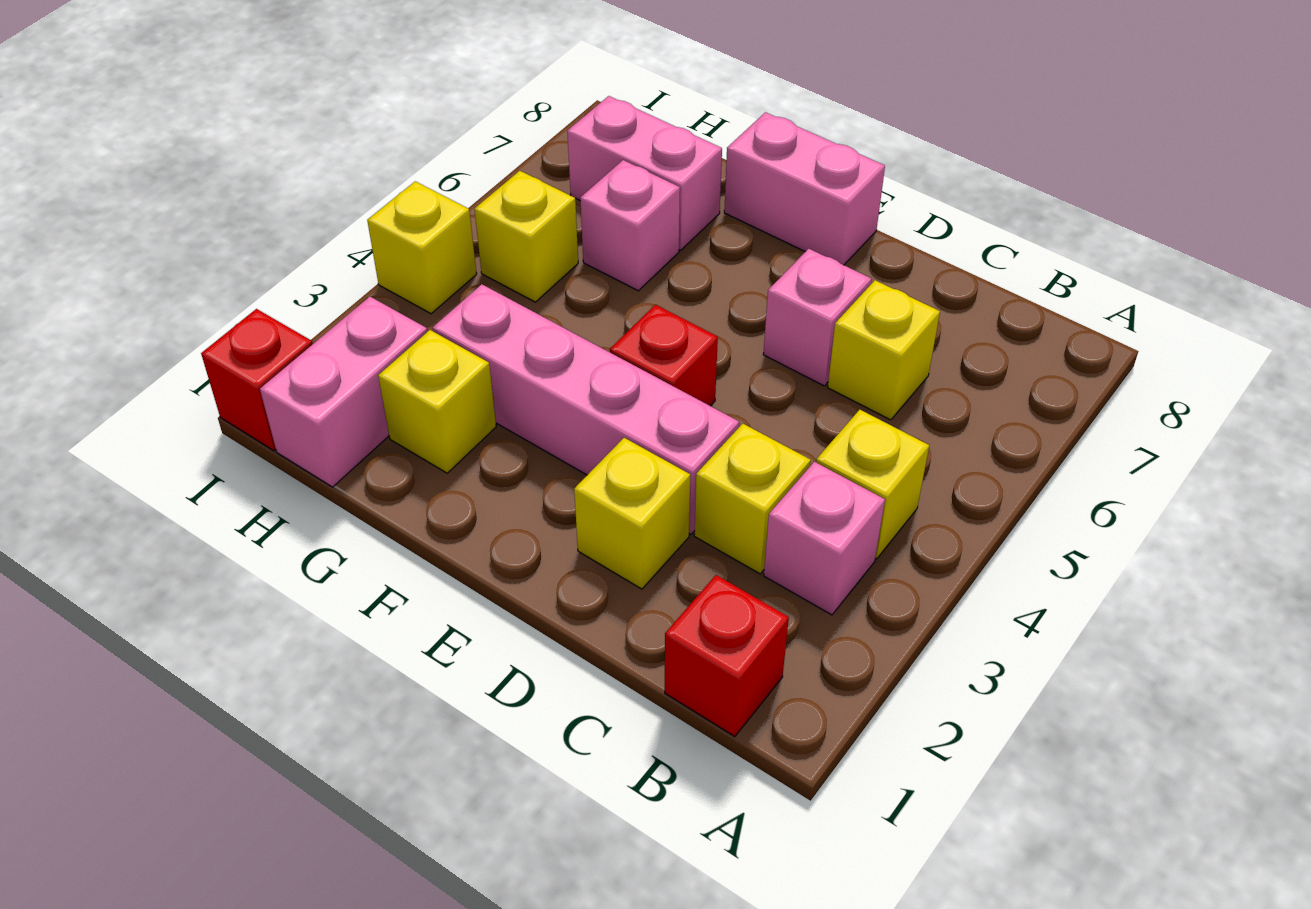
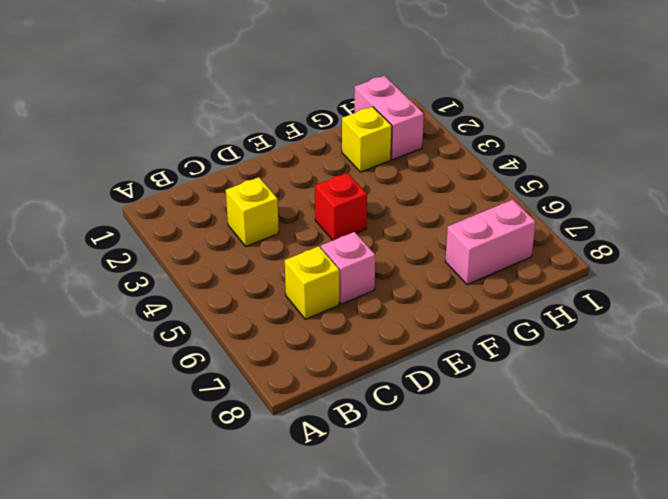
none -> red brick B1 level 1
none -> pink brick B3 level 1
none -> yellow brick B4 level 1

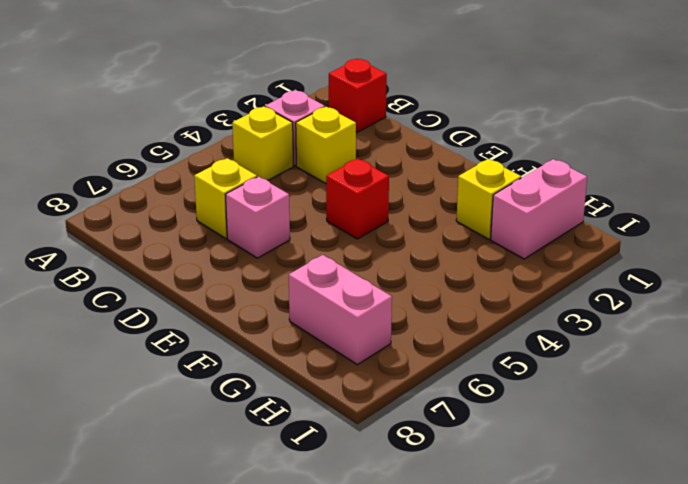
none -> yellow brick D2 level 1
none -> pink brick D3:G3 level 1
none -> pink brick E8:F8 level 1

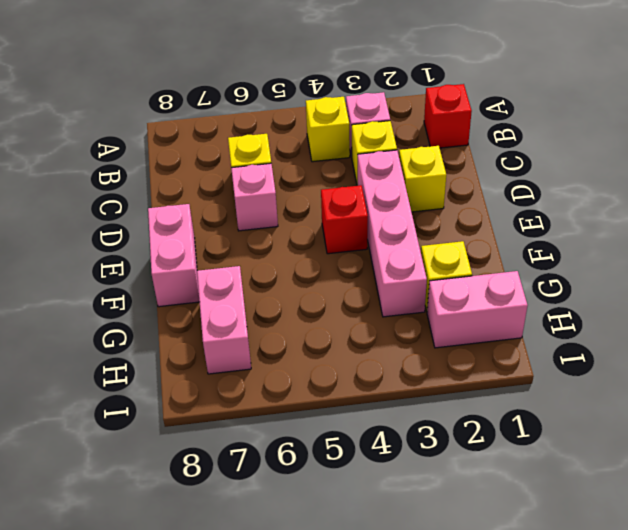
none -> pink brick G6 level 1
none -> yellow brick H5 level 1
none -> red brick I1 level 1

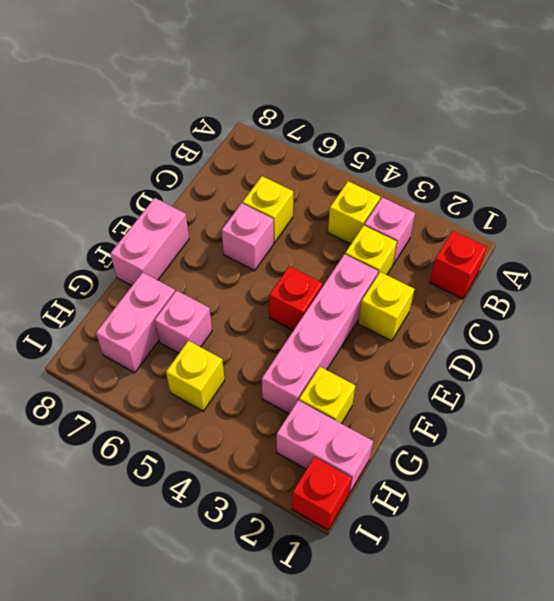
none -> yellow brick I4 level 1

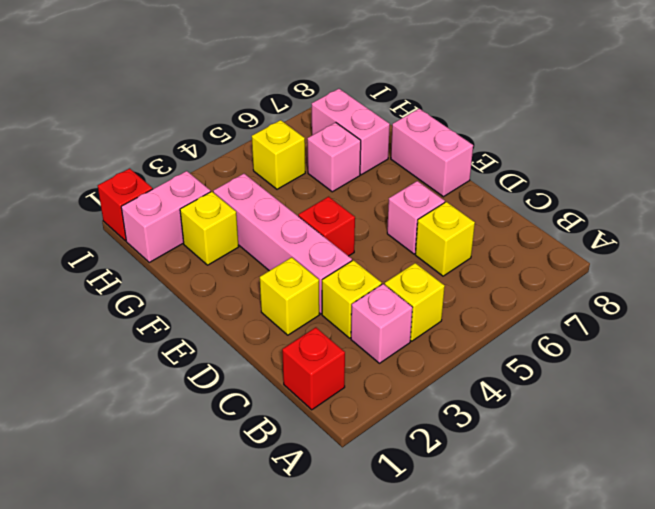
none -> yellow brick I4 level 1

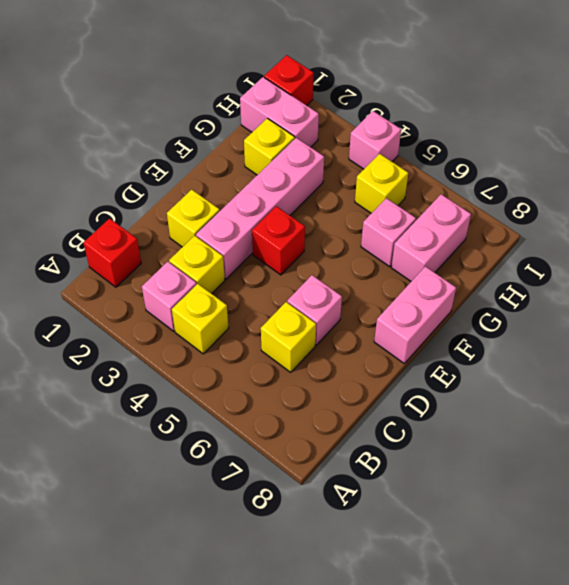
pink brick I4 level 1 -> yellow brick I4 level 1

